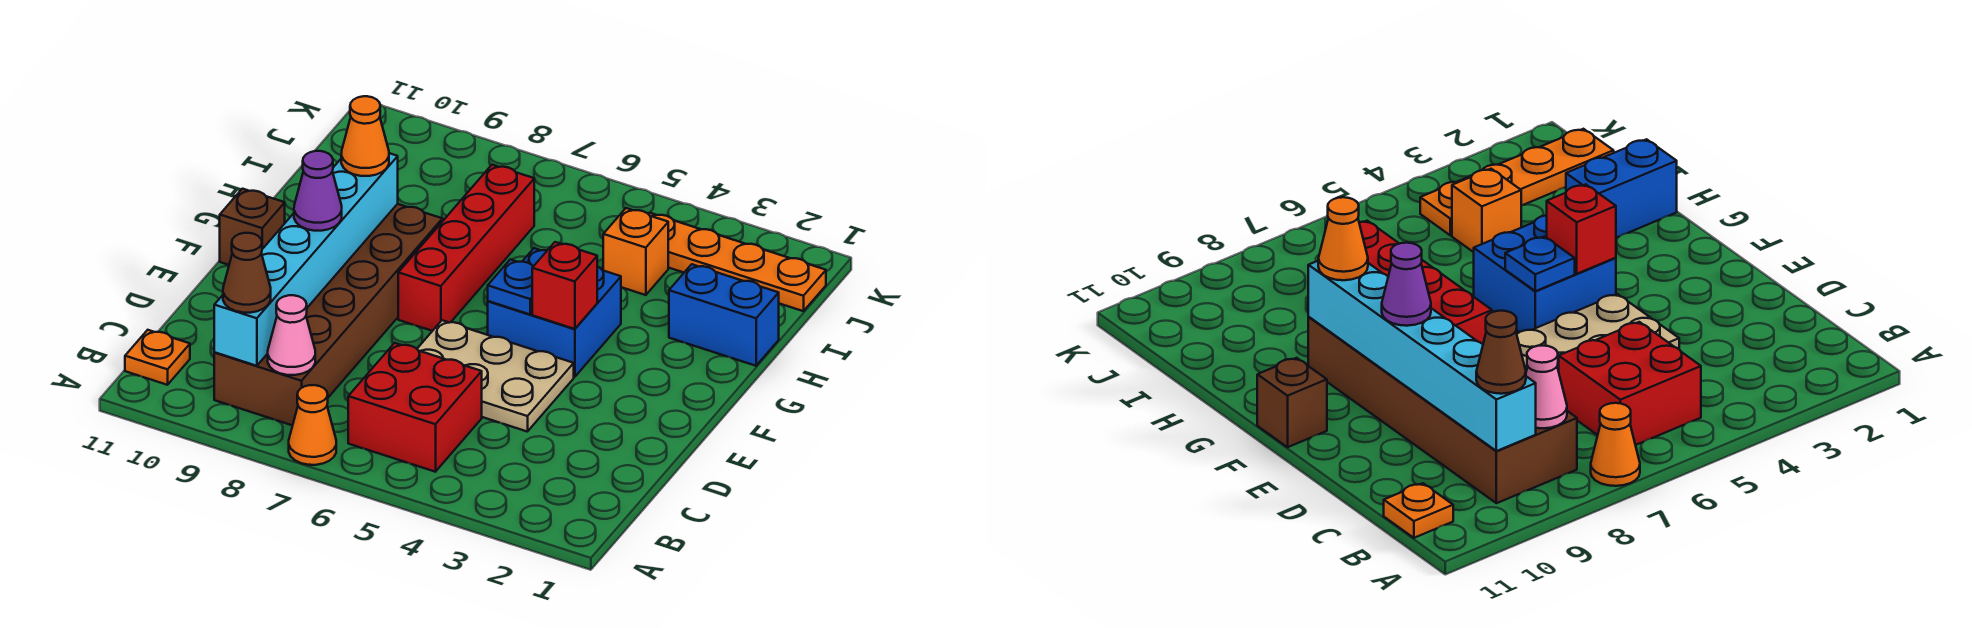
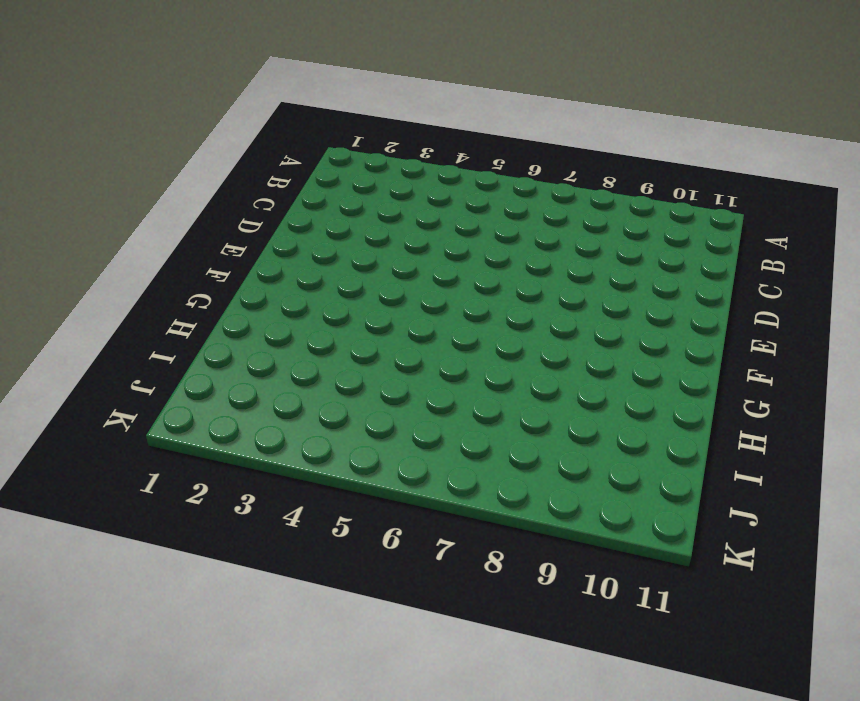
none -> orange cone A7 level 1
none -> red brick B5:C6 level 1
none -> brown brick B8:G9 level 1

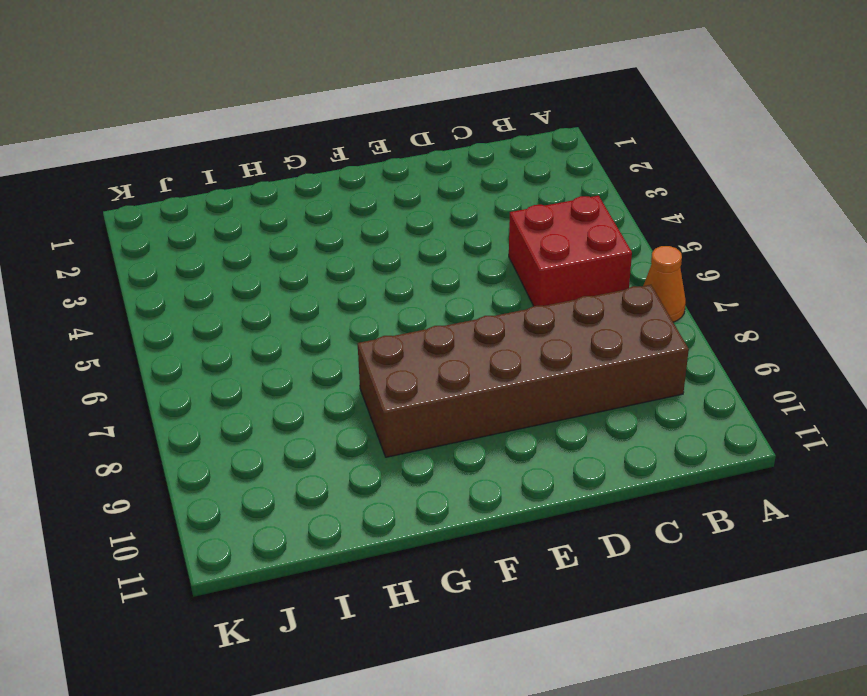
none -> orange plate B11 level 1
none -> tan plate D4:E6 level 1
none -> blue brick F4:G5 level 1

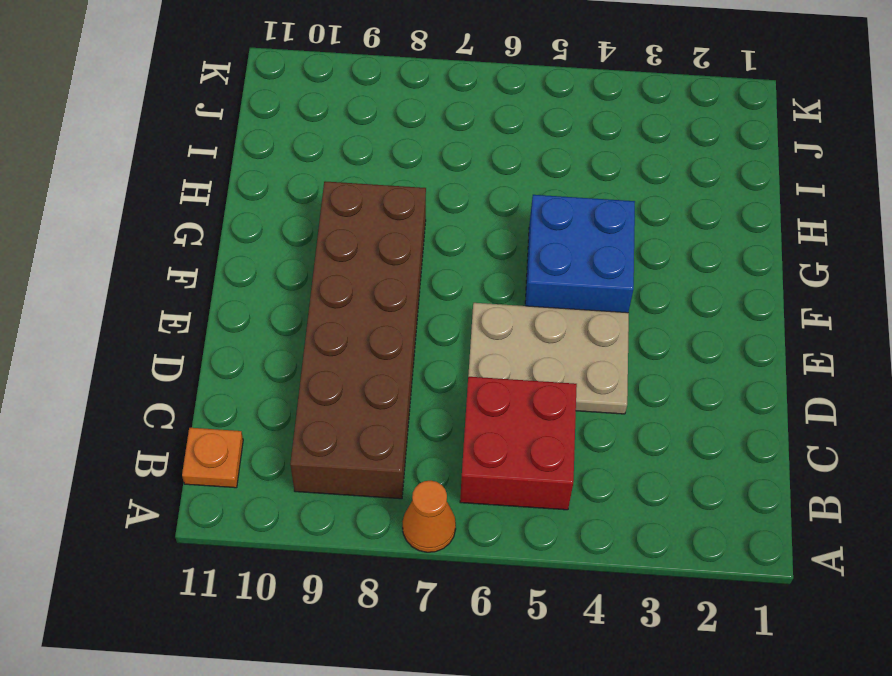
none -> red brick F7:I7 level 1
none -> brown brick F11 level 1
none -> blue brick H1:H2 level 1

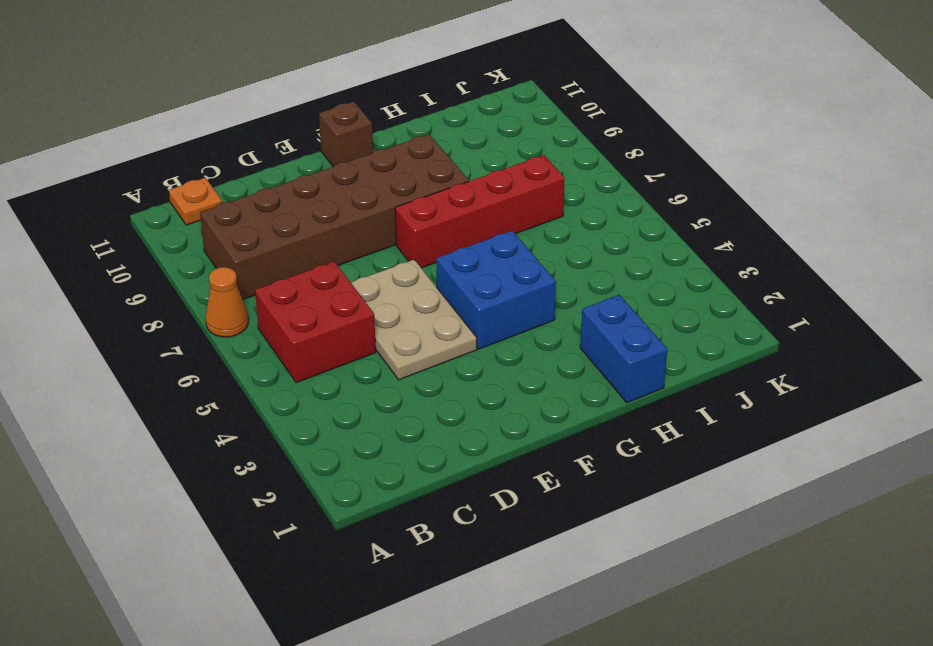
none -> orange brick I4 level 1
none -> orange plate J1:J4 level 1
none -> pink cone B8 level 2

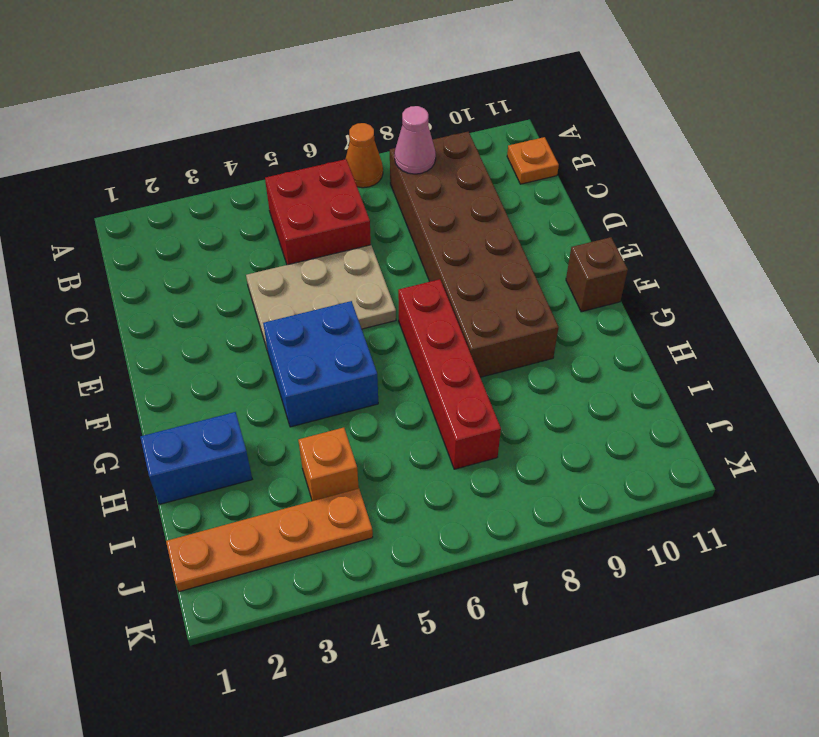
none -> cyan brick B9:G9 level 2
none -> red brick F4 level 2
none -> blue plate F5 level 2

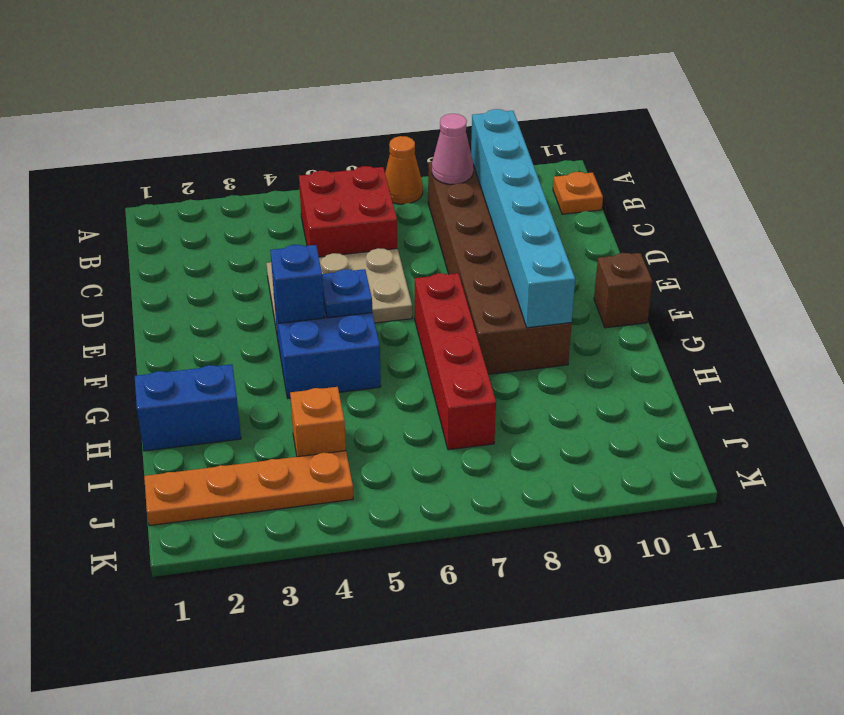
blue brick F4 level 2 -> red brick F4 level 2
none -> brown cone B9 level 3
none -> purple cone E9 level 3
none -> orange cone G9 level 3

